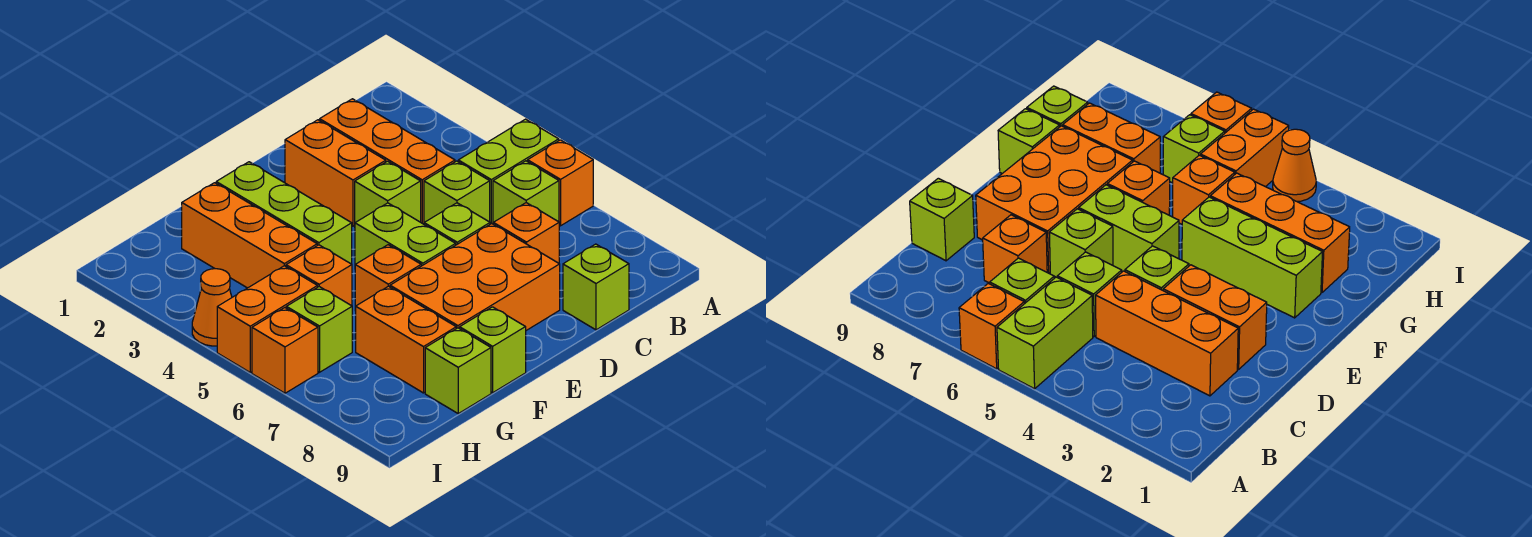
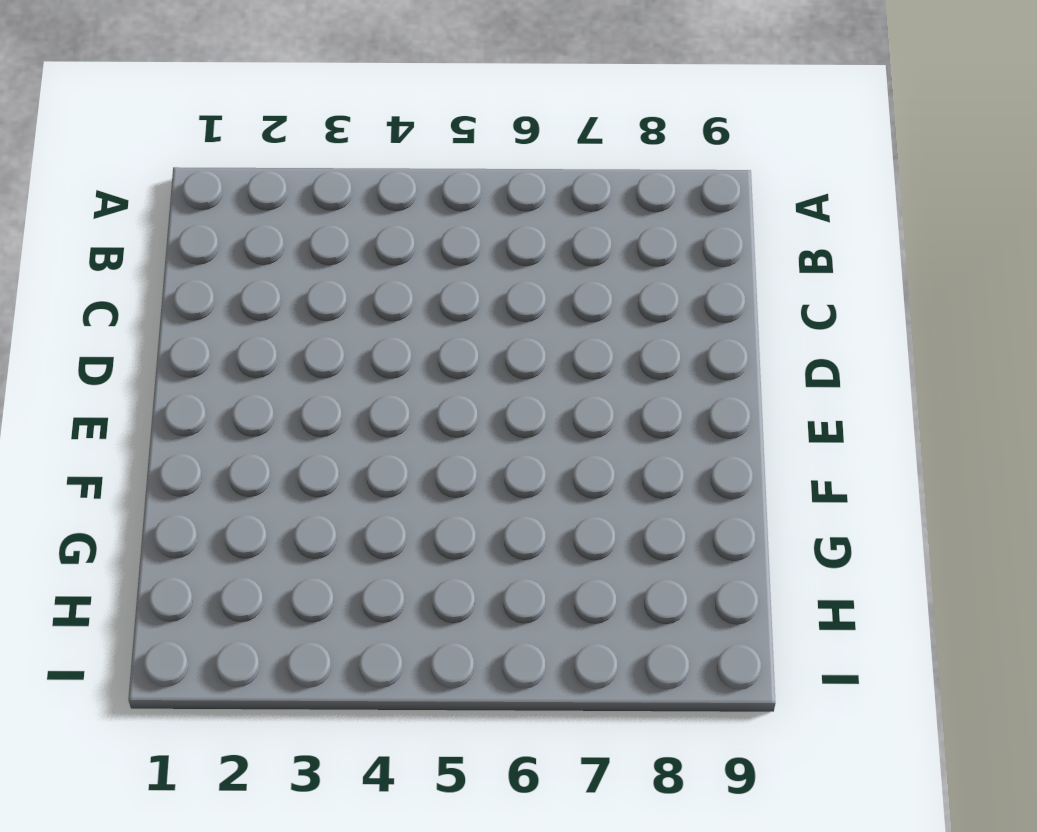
none -> lime brick A5:B5 level 1
none -> orange brick A6 level 1
none -> lime brick B6 level 1

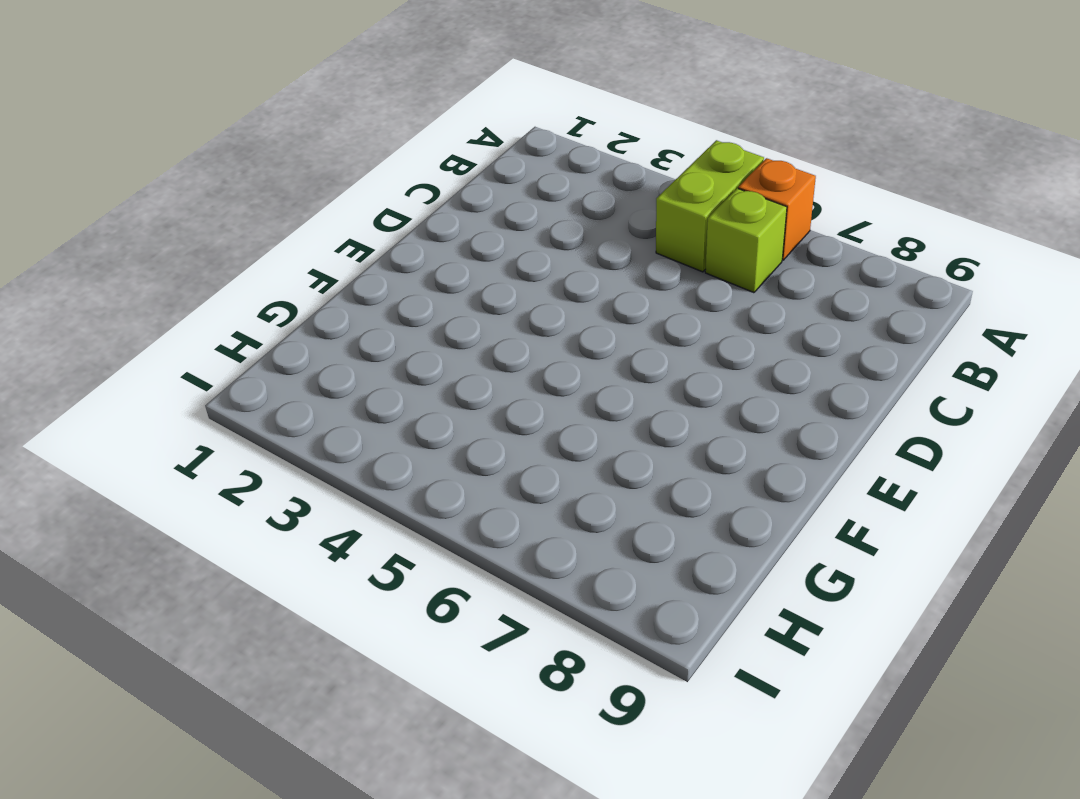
none -> orange brick C2:C4 level 1
none -> lime brick C5 level 1
none -> orange brick C7 level 1

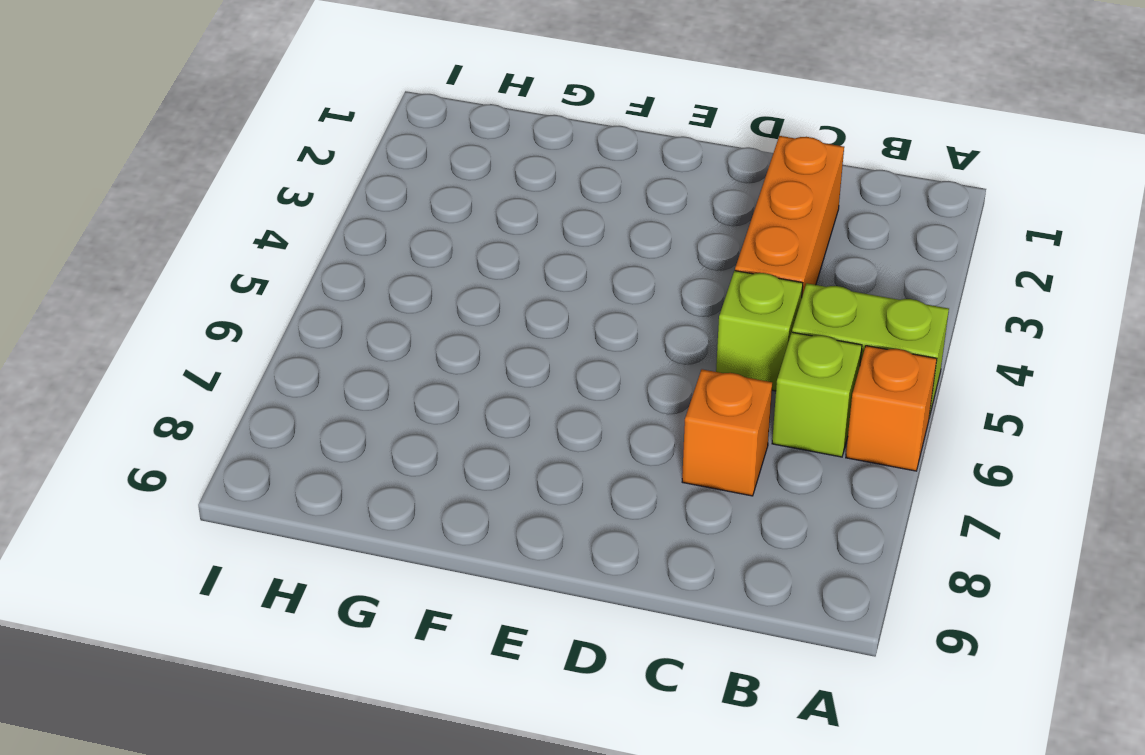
none -> lime brick C9 level 1
none -> orange brick D2:D3 level 1
none -> lime brick D4 level 1

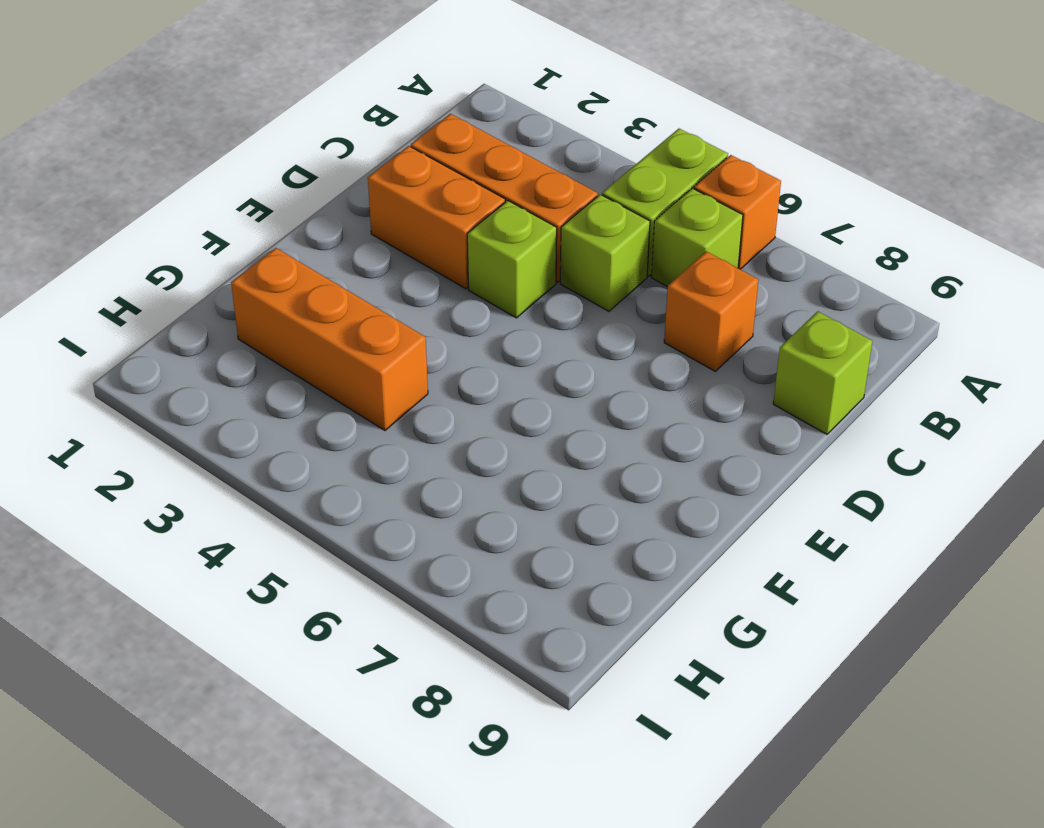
none -> lime brick D6 level 1
none -> orange brick D7:F8 level 1
none -> lime brick E5:E6 level 1

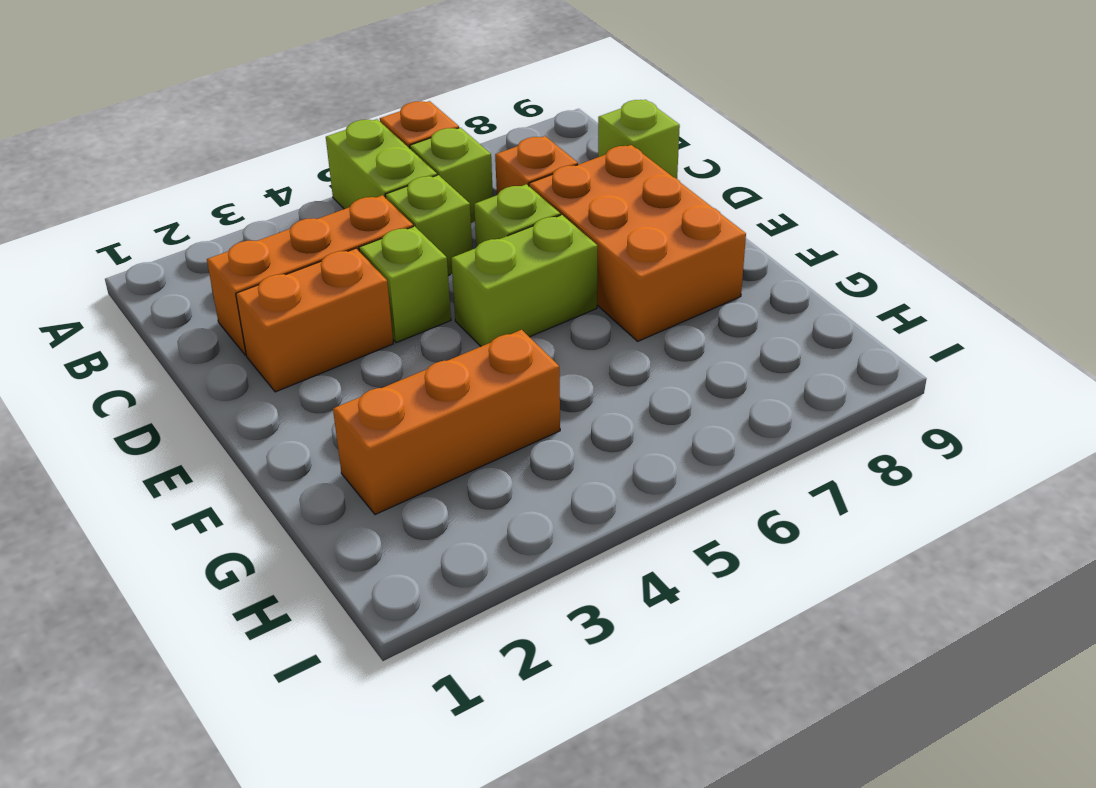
none -> lime brick F2:F4 level 1
none -> orange brick F6 level 1
none -> lime brick F9 level 1

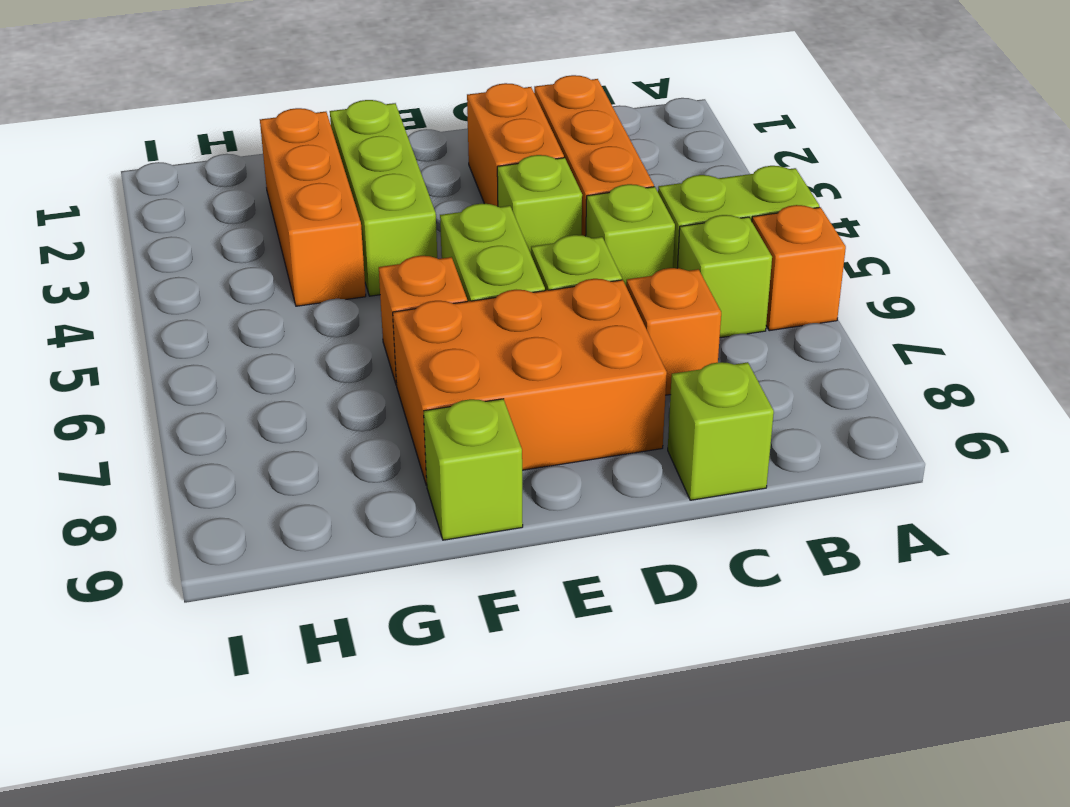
none -> orange brick G5 level 1
none -> orange brick G7:G8 level 1
none -> lime brick G9 level 1

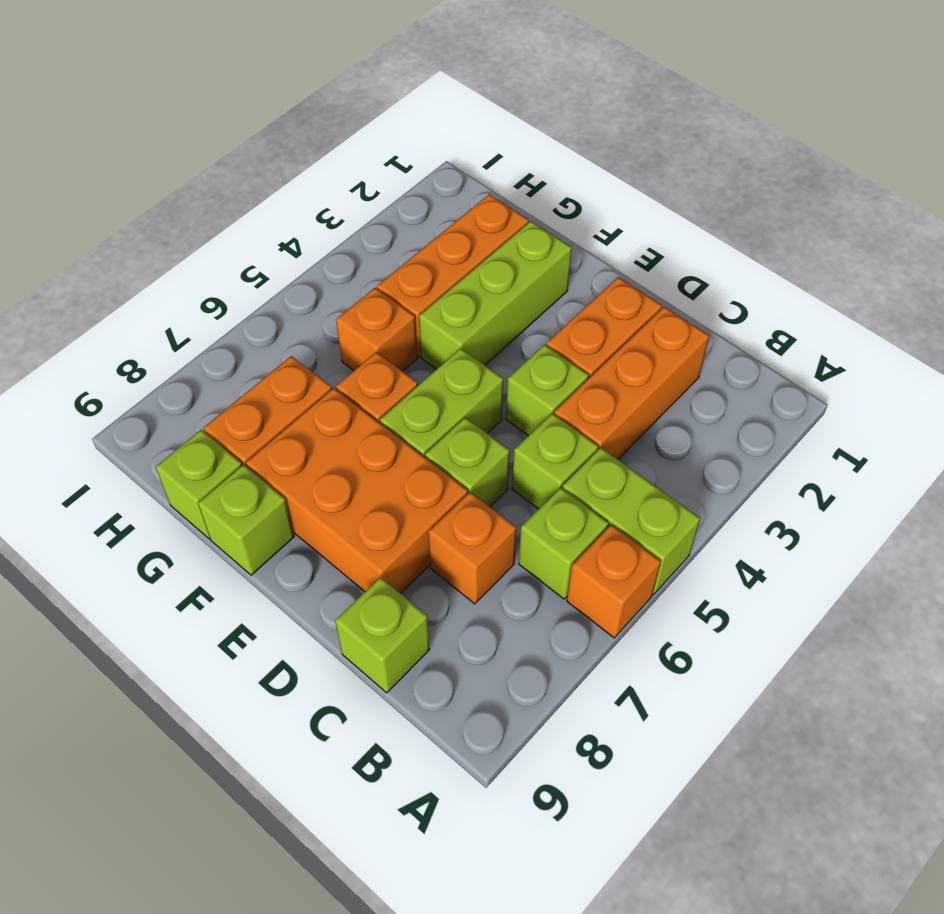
none -> orange brick H5:I5 level 1
none -> lime brick H6 level 1
none -> orange cone I4 level 1

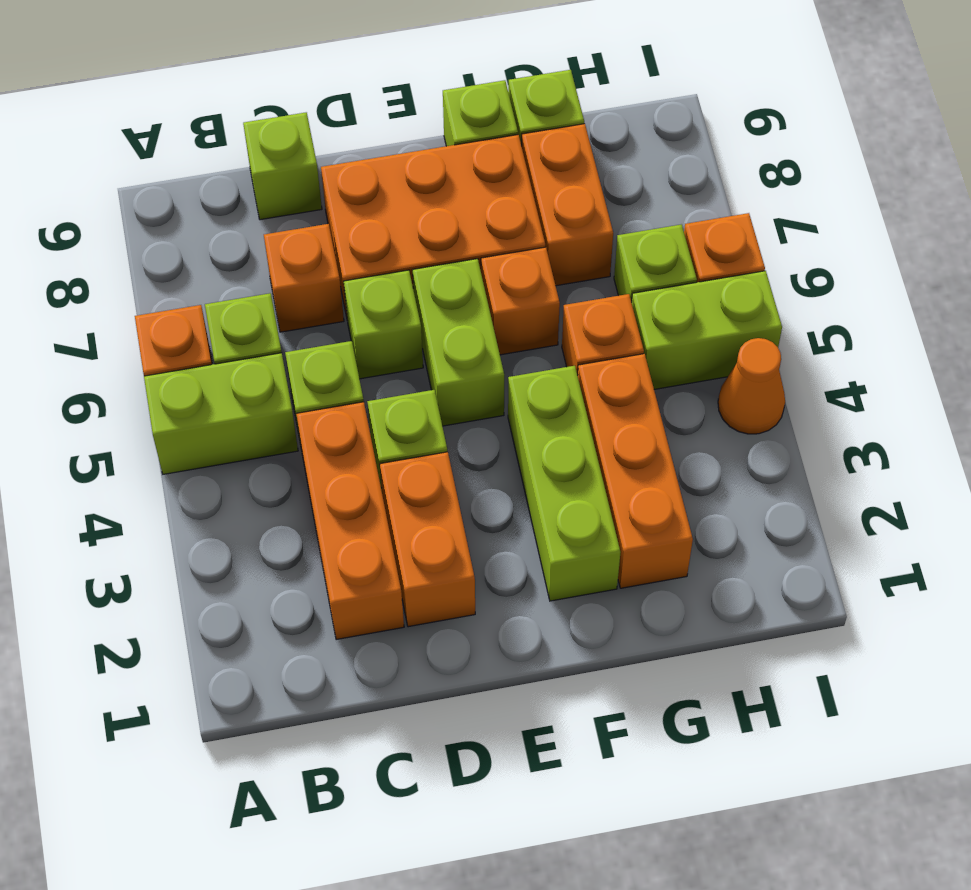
lime brick H5:I5 level 1 -> orange brick H5:I5 level 1

